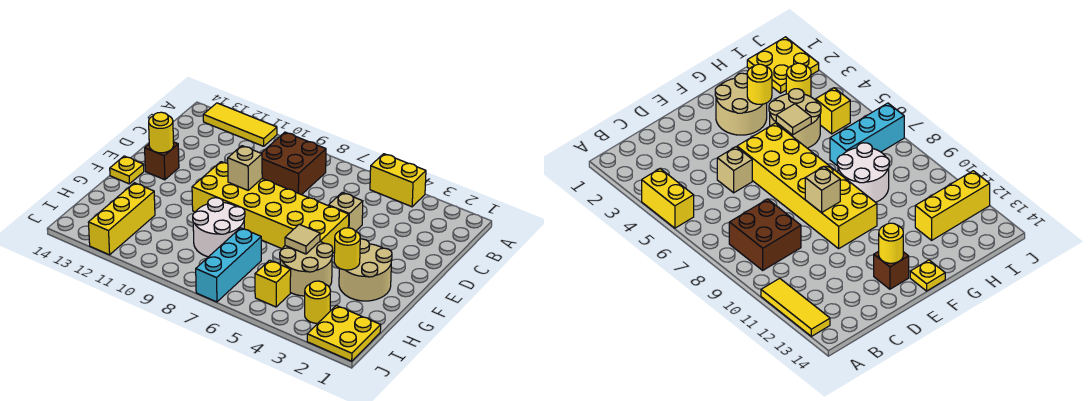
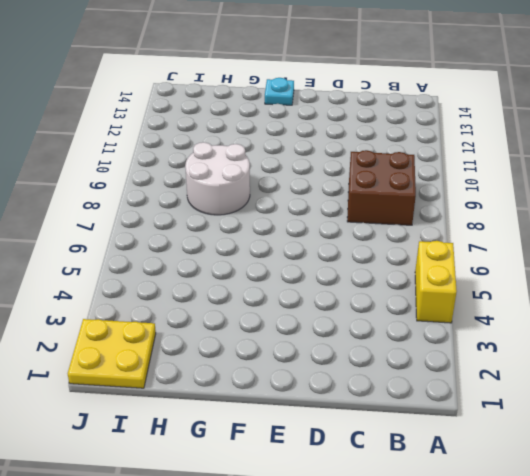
cyan plate F14 level 1 -> yellow plate F14 level 1
none -> yellow tile A11:A13 level 1
none -> tan brick D5 level 1
none -> yellow brick E5:F10 level 1

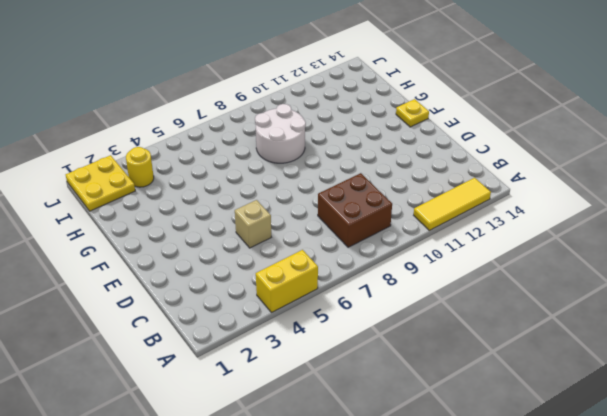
none -> yellow brick E5:F10 level 1
none -> brown brick E13 level 1
none -> tan round brick F2:G3 level 1

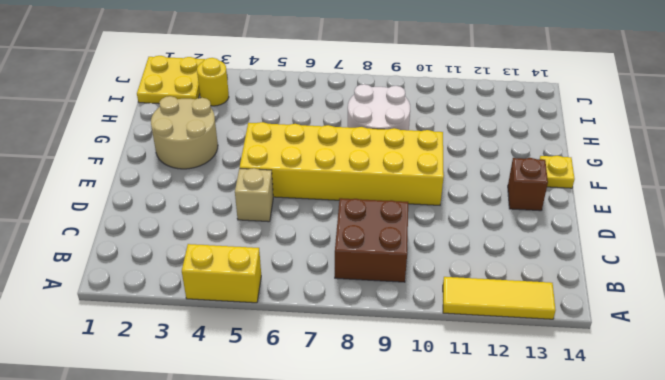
none -> tan round brick G4:H5 level 1
none -> cyan brick H7:J7 level 1
none -> yellow brick H12:J12 level 1

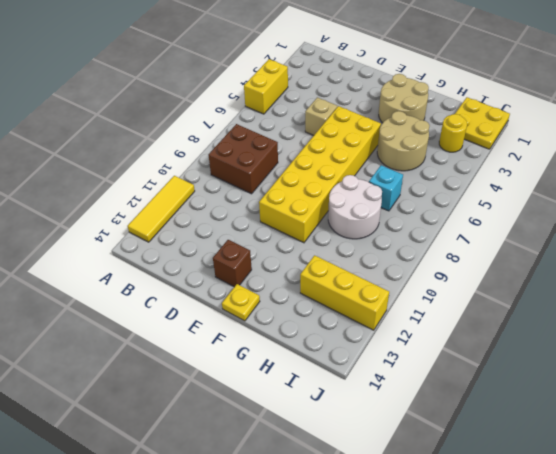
cyan brick H7 level 1 -> cyan brick H7:J7 level 1
none -> yellow brick I5 level 1
none -> tan brick E9 level 2
none -> yellow round brick E13 level 2

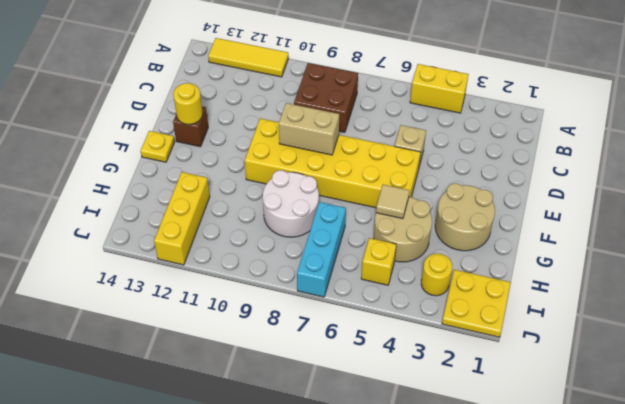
tan brick E8:E9 level 2 -> tan brick E9 level 2
none -> yellow round brick G3 level 2

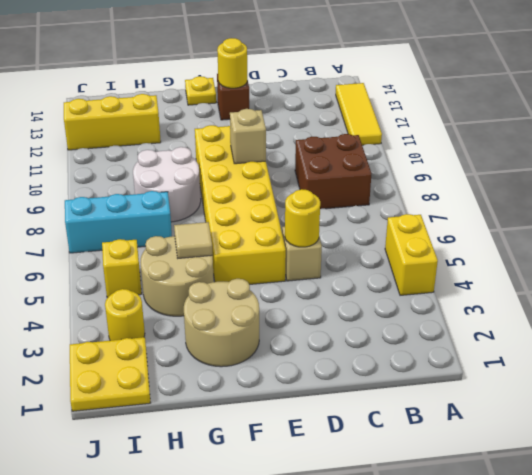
yellow round brick D5 level 2 -> yellow round brick G3 level 2

